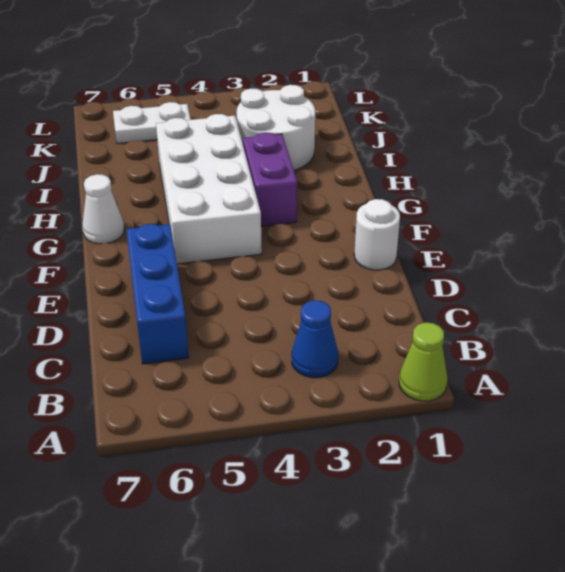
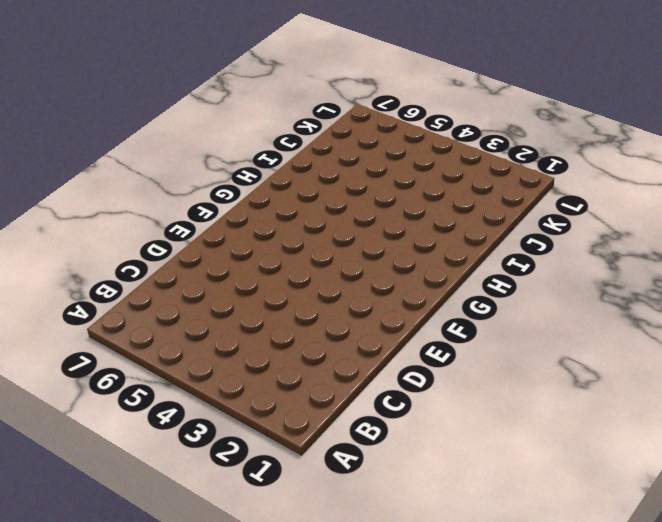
none -> lime cone A1 level 1
none -> blue cone B3 level 1

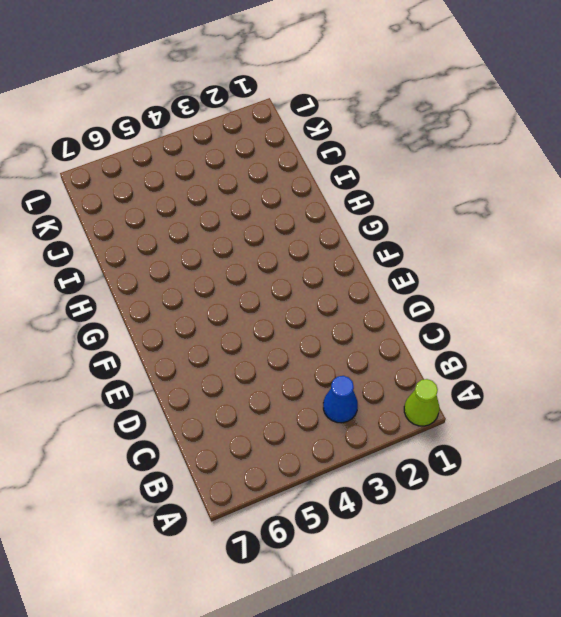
none -> blue brick C6:E6 level 1
none -> white round brick E1 level 1

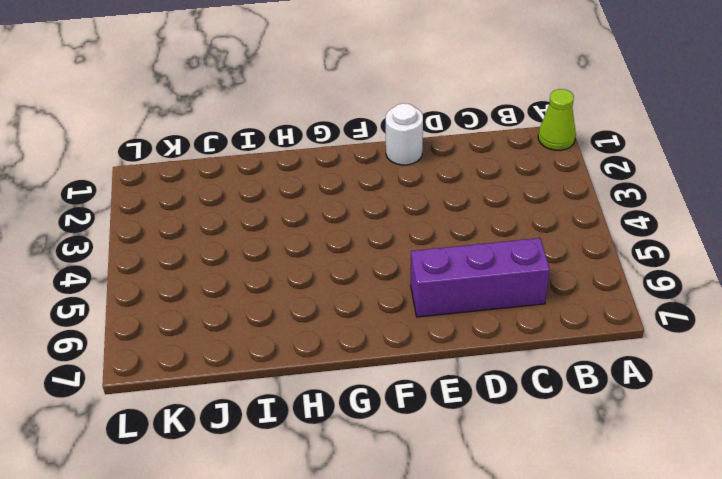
purple brick C6:E6 level 1 -> blue brick C6:E6 level 1
none -> blue cone B3 level 1
none -> white brick F4:I5 level 1

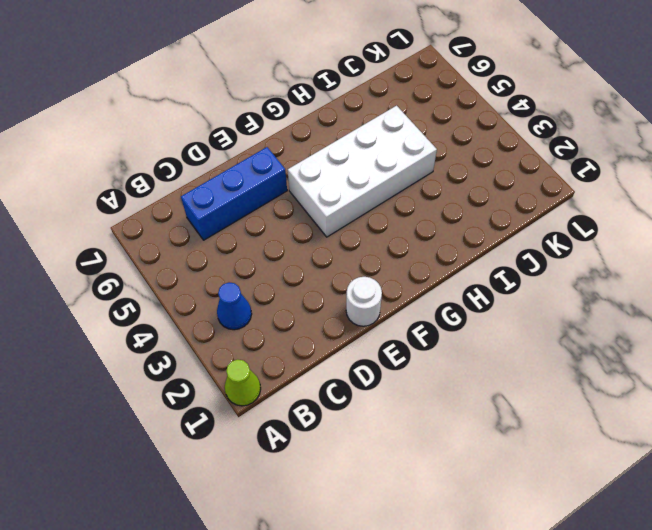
none -> purple brick G3:H3 level 1
none -> white cone G7 level 1

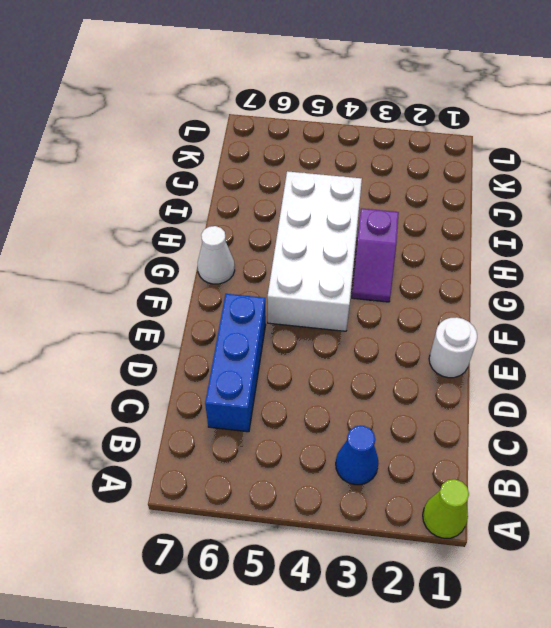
purple slope G3:H3 level 1 top H -> purple brick G3:H3 level 1
none -> white round brick I2:J3 level 1
none -> white plate K5:K6 level 1

